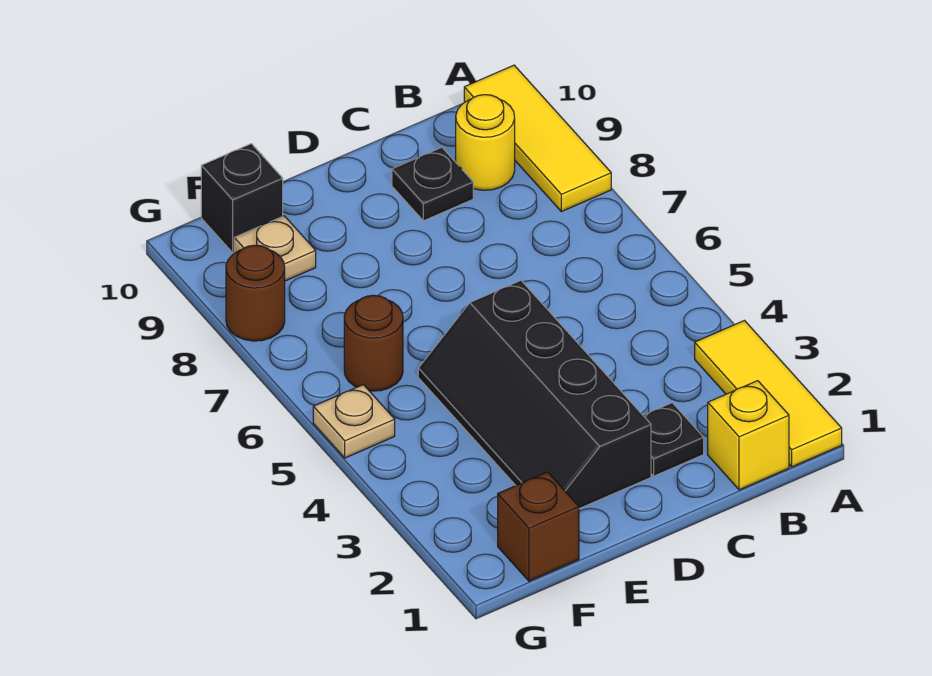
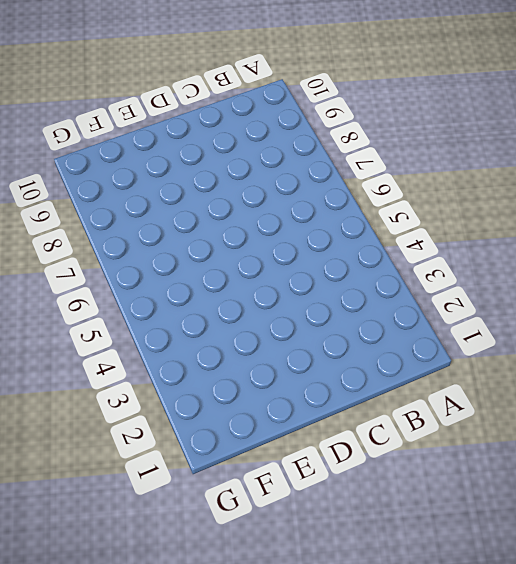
none -> yellow tile A1:A3 level 1
none -> yellow tile A8:A10 level 1
none -> yellow brick B1 level 1

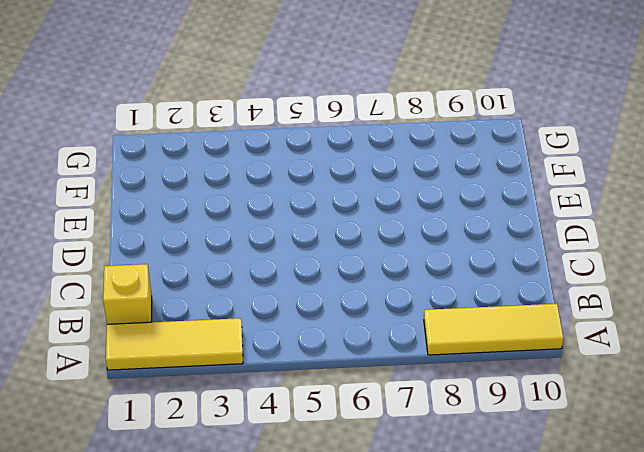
none -> yellow round brick B9 level 1
none -> black plate C2 level 1
none -> black plate C9 level 1

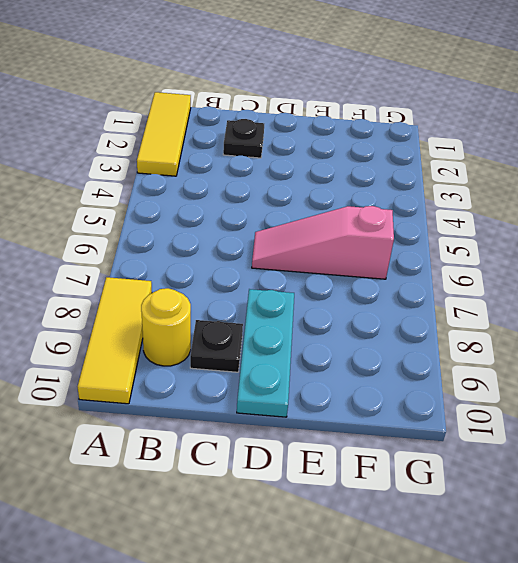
pink slope D6:F6 level 1 top F -> brown round brick F6 level 1
cyan plate D8:D10 level 1 -> none
none -> yellow brick B1 level 1
none -> black slope D2:E5 level 1 top D
none -> brown brick F1 level 1

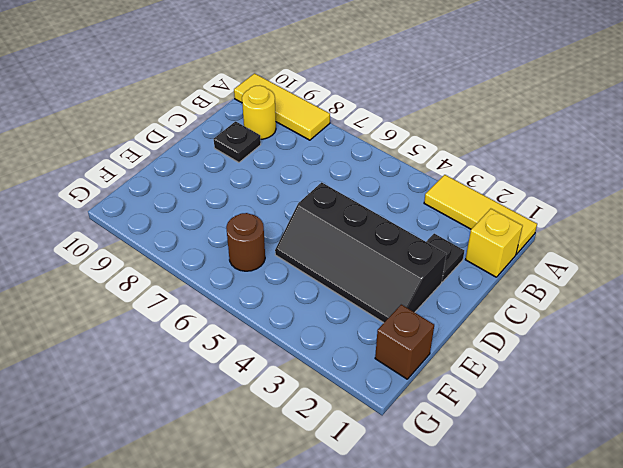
none -> tan plate F9 level 1
none -> black brick F10 level 1
none -> tan plate G5 level 1

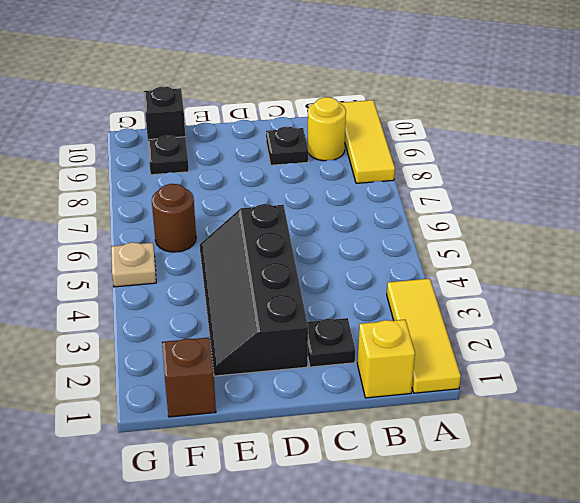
black plate F9 level 1 -> tan plate F9 level 1
none -> brown round brick G8 level 1

